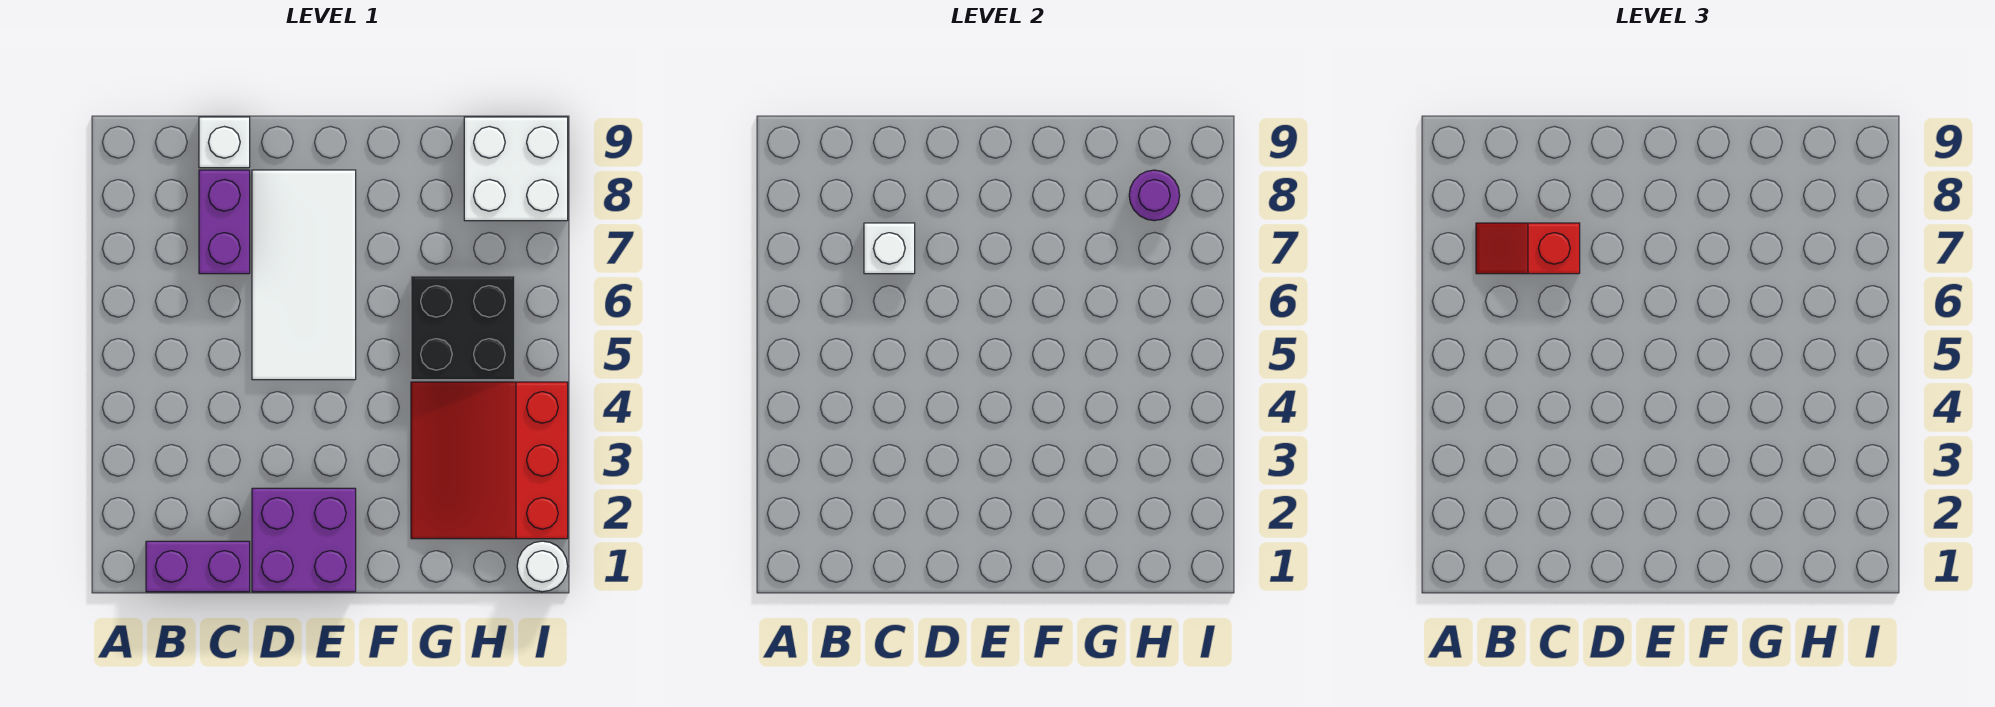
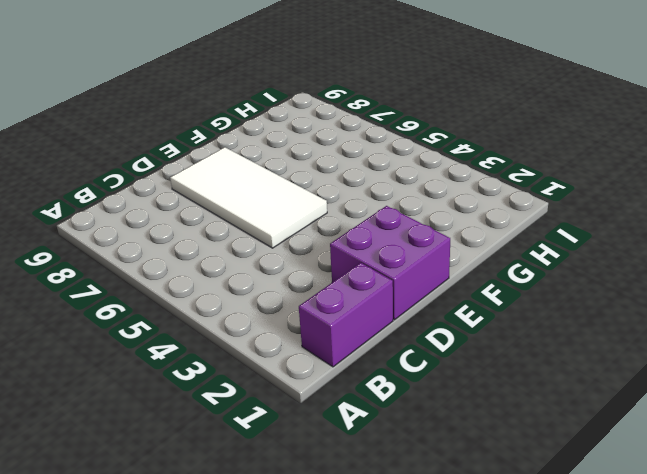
none -> purple brick C7:C8 level 1
none -> white brick C9 level 1
none -> red slope G2:I4 level 1 top I

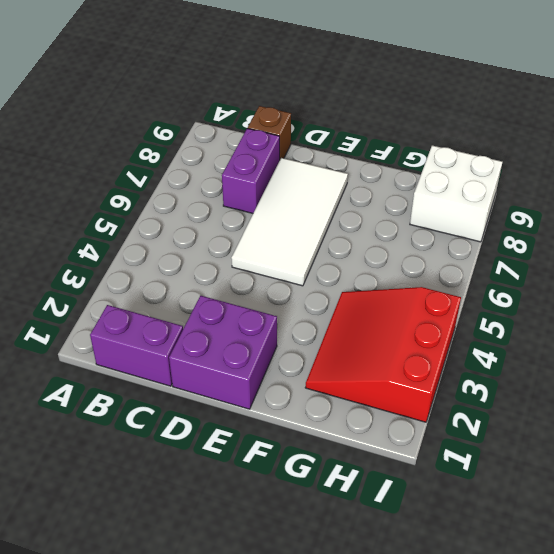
brown brick C9 level 1 -> white brick C9 level 1
none -> black brick G5:H6 level 1
none -> white round brick I1 level 1
none -> white brick C7 level 2

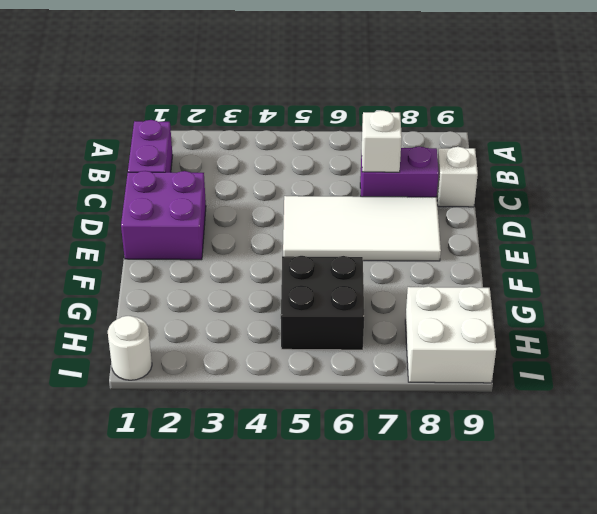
none -> red slope G2:I4 level 1 top I
none -> purple round brick H8 level 2
none -> red slope B7:C7 level 3 top C

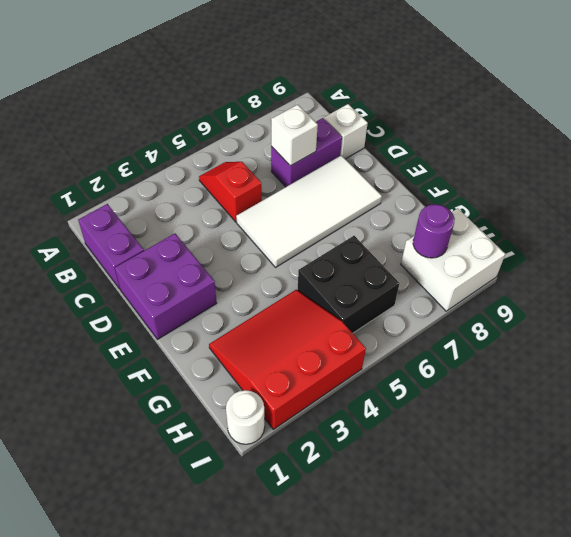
red slope B5:C5 level 1 top C -> red slope B7:C7 level 3 top C

